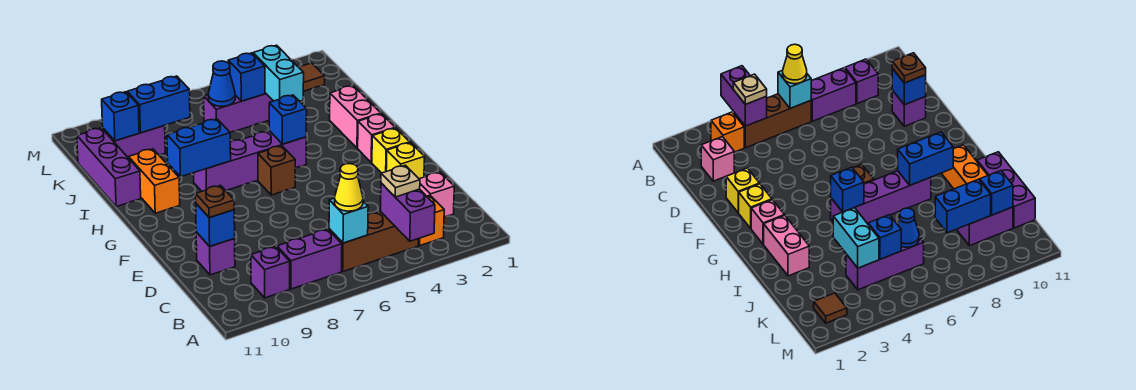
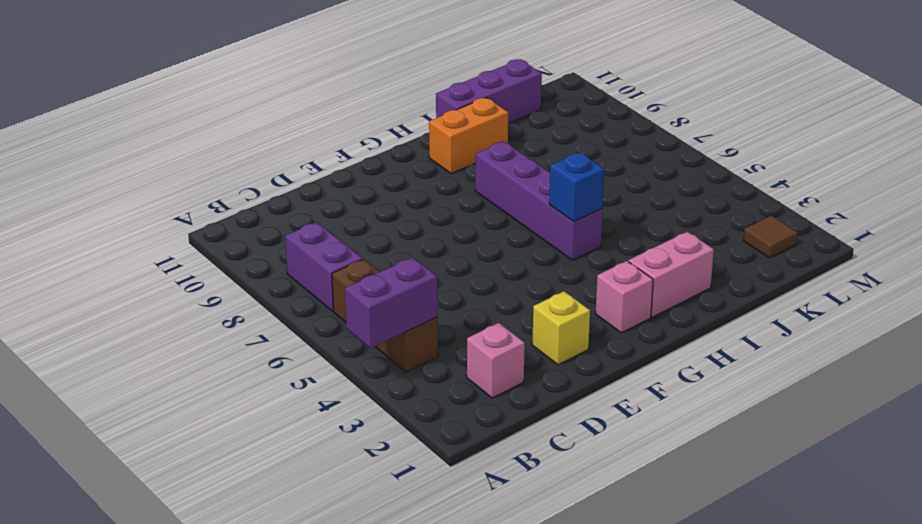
none -> orange brick B3 level 1
none -> purple brick B9 level 1
none -> purple brick D10 level 1
none -> yellow brick F2 level 1

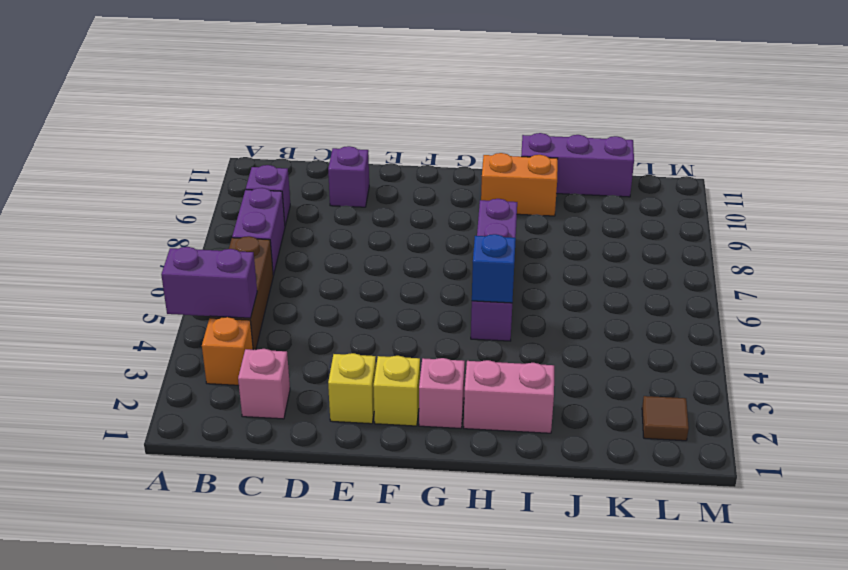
none -> brown brick G6 level 1
none -> purple brick K4:K6 level 1
none -> purple brick K9:K10 level 1
none -> cyan brick B6 level 2

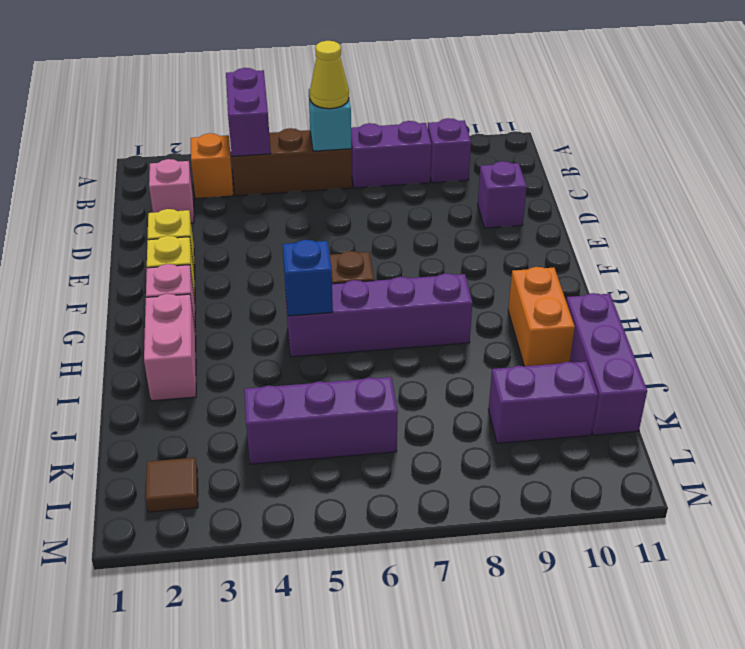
none -> blue brick D10 level 2
none -> blue brick H8:H9 level 2
none -> cyan brick J4:K4 level 2
none -> blue brick K5 level 2

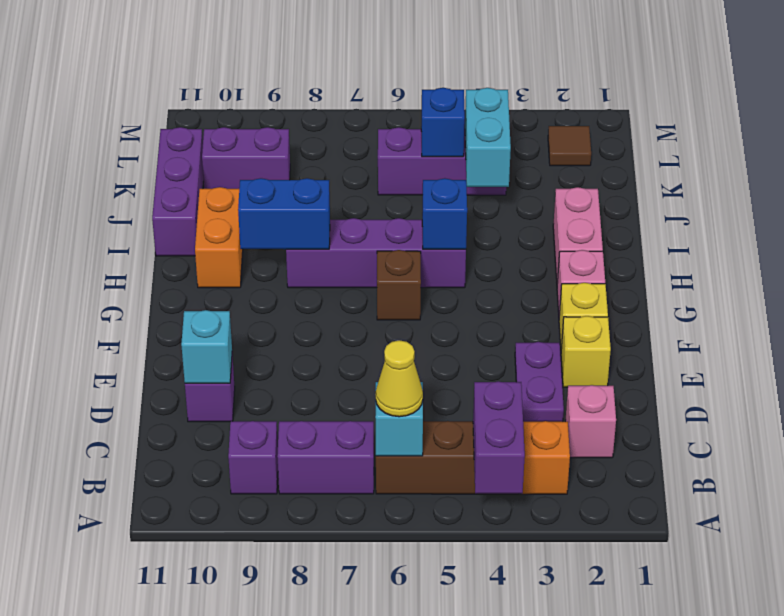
purple plate D3:E3 level 1 -> none
cyan brick D10 level 2 -> blue brick D10 level 2
none -> blue cone K6 level 2
none -> blue brick K8:K9 level 2
none -> blue brick K10 level 2
none -> tan plate B4 level 3

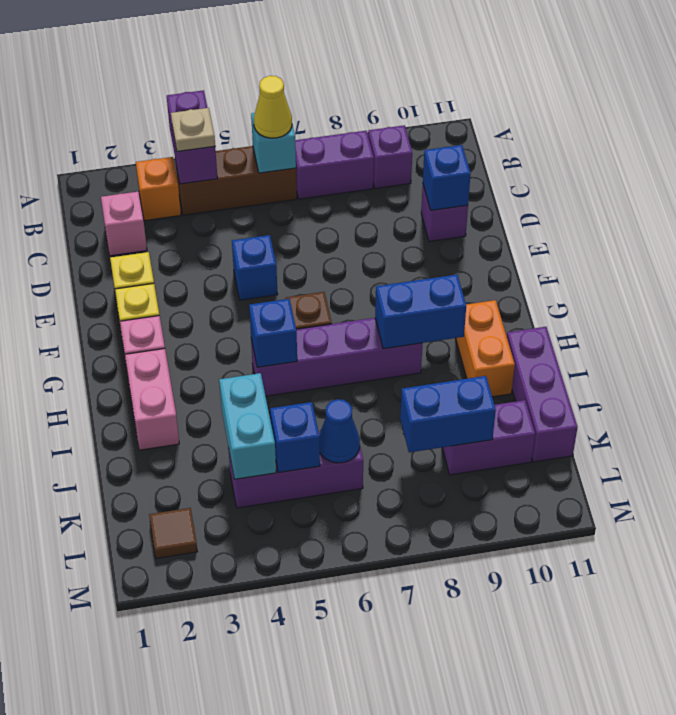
blue brick E5 level 1 -> blue brick K10 level 2
none -> brown plate D10 level 3

